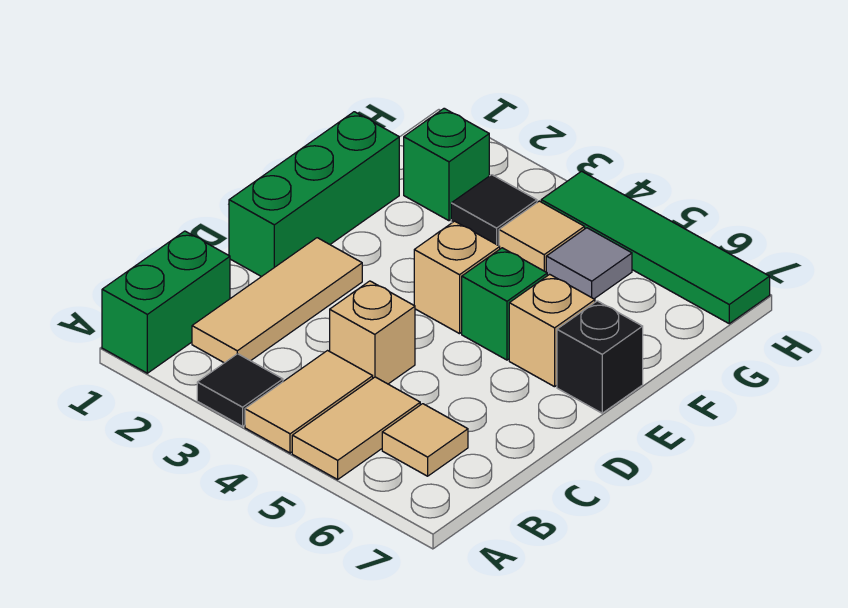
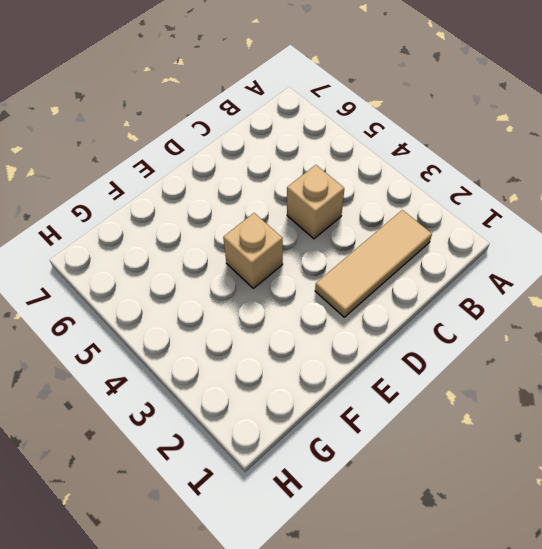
none -> green brick A1:B1 level 1
none -> black tile A3 level 1
none -> tan tile A4:B4 level 1

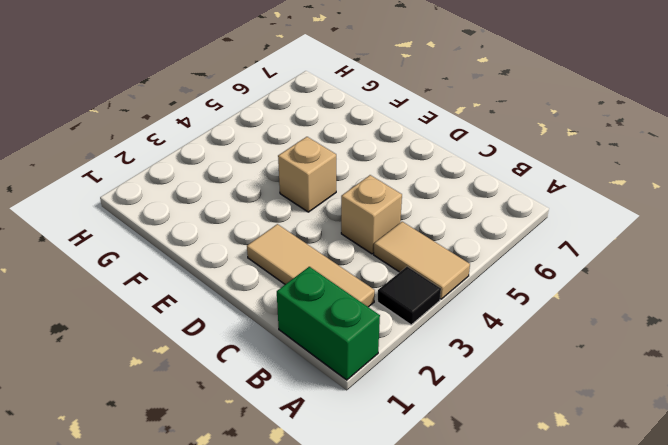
none -> tan tile A5:B5 level 1
none -> tan tile B6 level 1
none -> green brick D1:F1 level 1

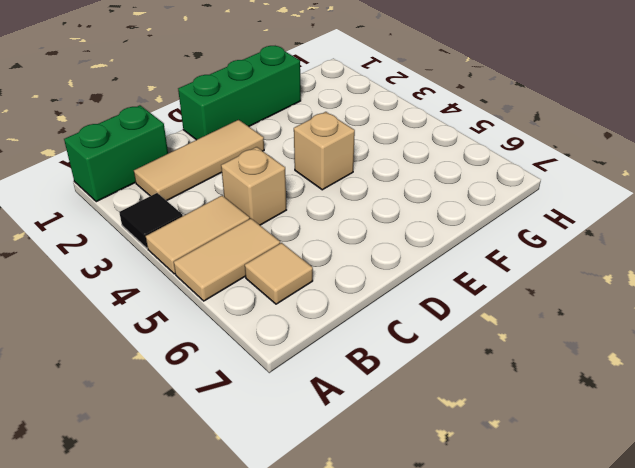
none -> green brick E5 level 1
none -> tan brick E6 level 1
none -> black brick E7 level 1

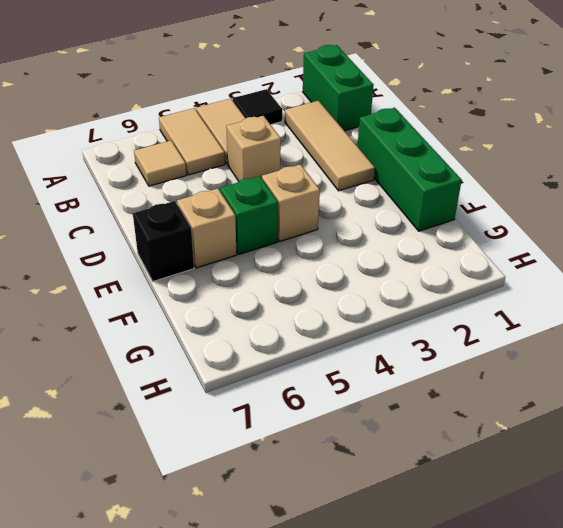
none -> green brick G2 level 1
none -> black tile G3 level 1
none -> tan tile G4 level 1

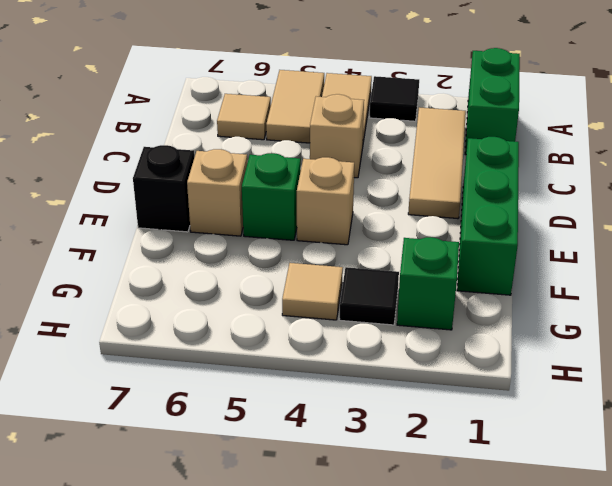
none -> grey tile G5 level 1
none -> green tile H4:H7 level 1

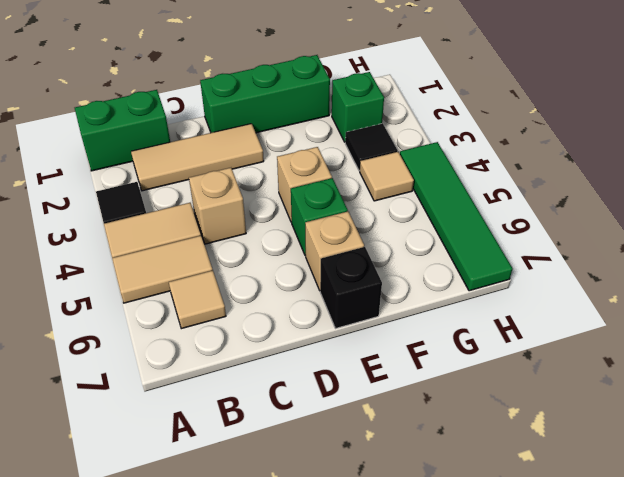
none -> grey tile G5 level 1

